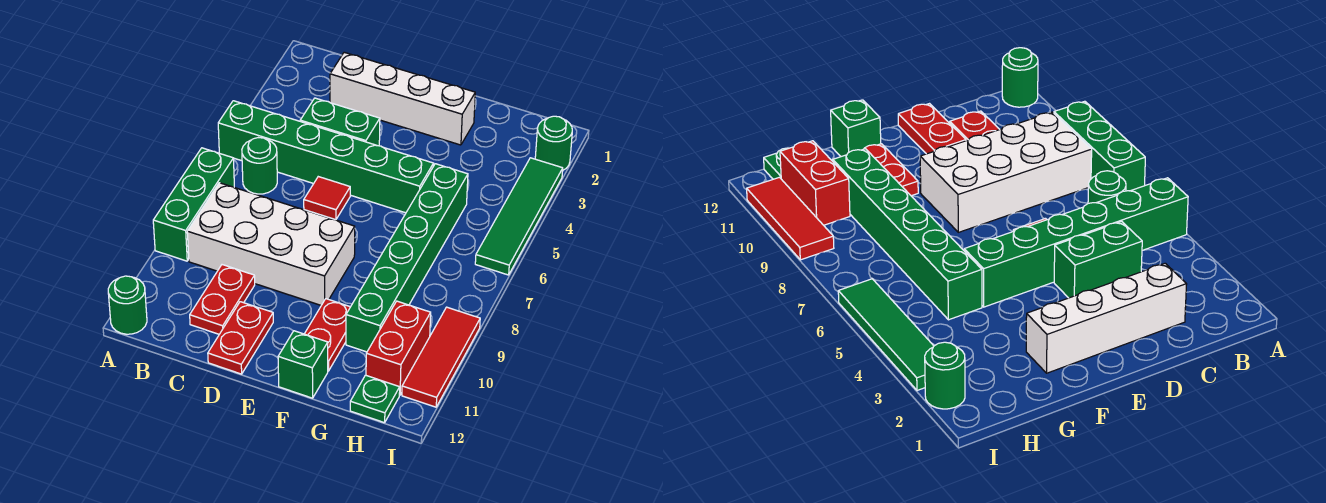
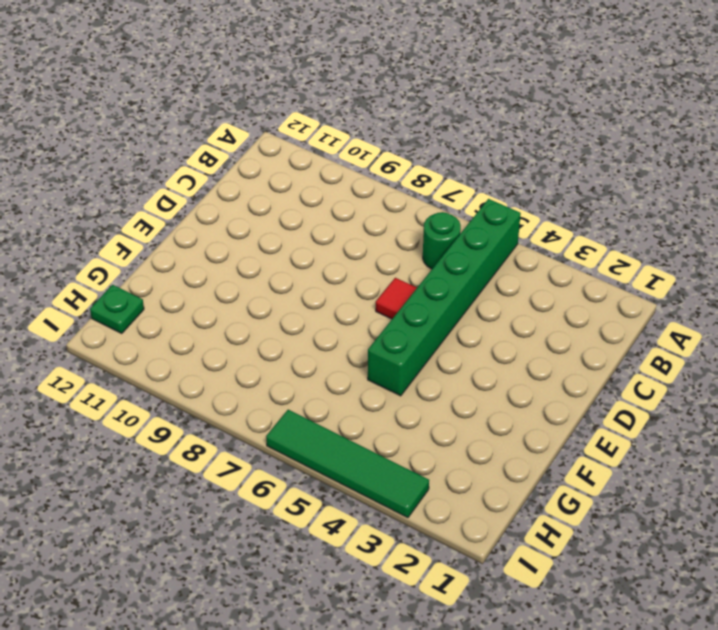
none -> green brick A7:A9 level 1
none -> green round brick A12 level 1
none -> white brick B8:E9 level 1

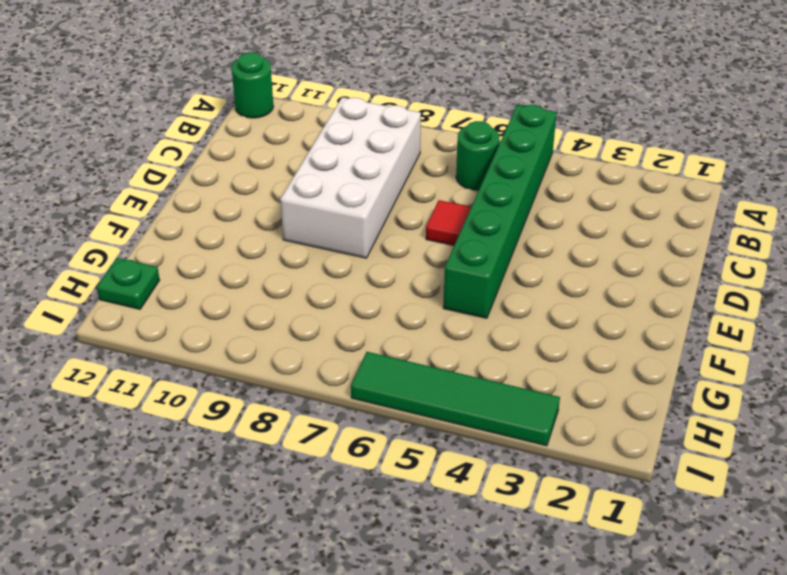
none -> green brick A7:A9 level 1
none -> white brick C2:F2 level 1
none -> green brick C4:D4 level 1

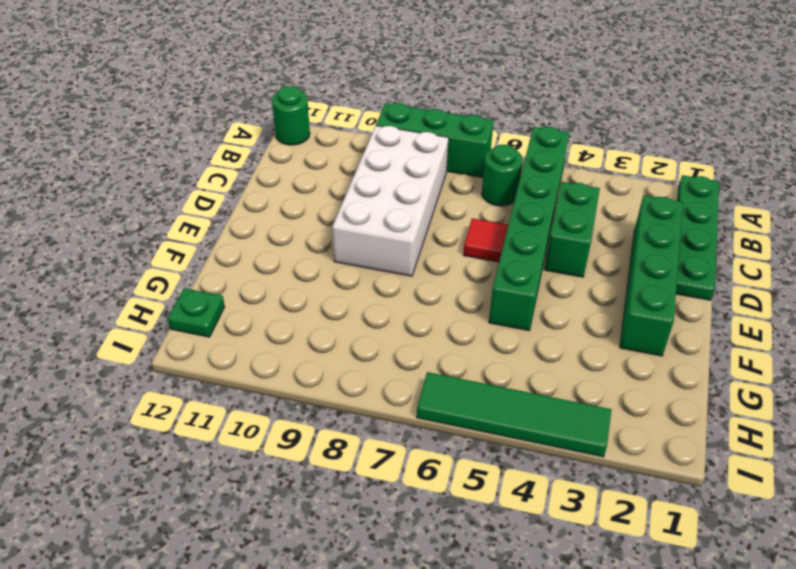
green plate A1:D1 level 1 -> none
green brick C2:F2 level 1 -> white brick C2:F2 level 1
none -> red plate C10:C11 level 1
none -> red plate D11:D12 level 1
none -> red plate F10:F11 level 1

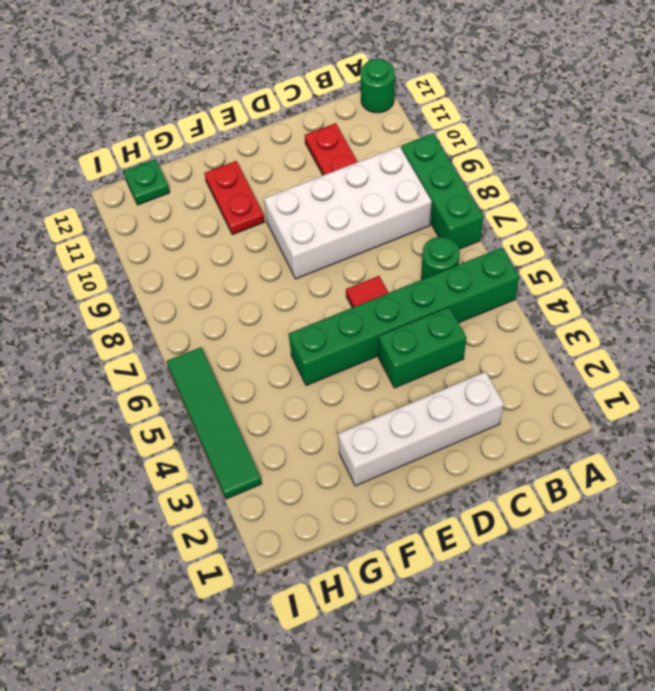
none -> red plate D11:D12 level 1
none -> green brick F12 level 1
none -> green brick G5:G10 level 1

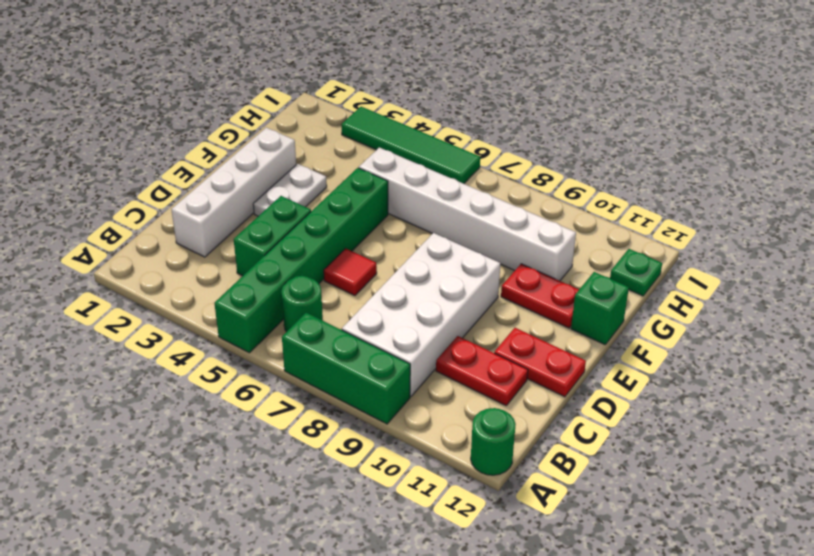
white plate E3:F3 level 1 -> none
white brick G5:G10 level 1 -> green brick G5:G10 level 1
none -> red brick H10:H11 level 1
none -> green round brick I2 level 1
none -> red tile I9:I11 level 1

